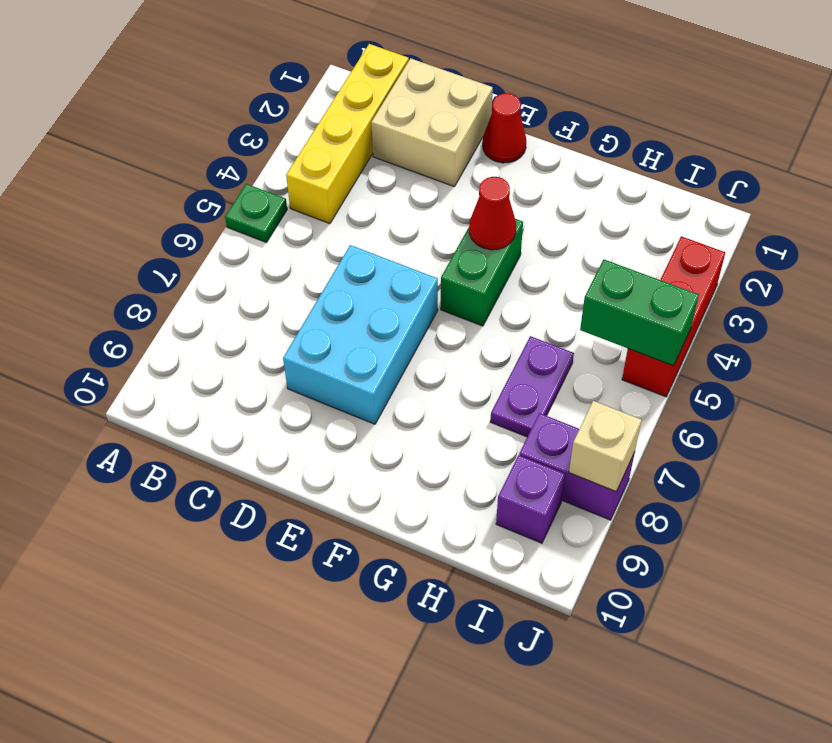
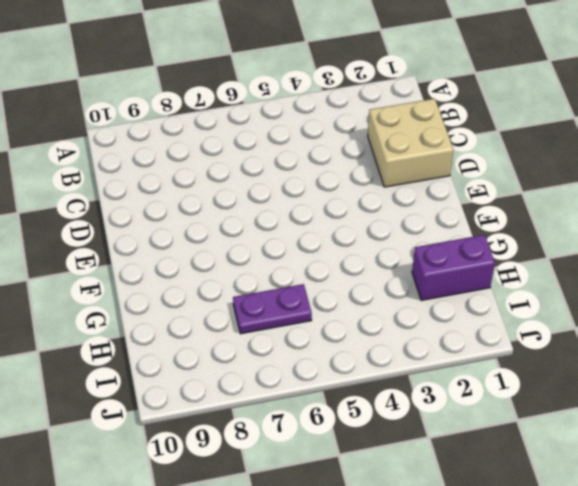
purple brick H1:H2 level 1 -> purple brick I8:J8 level 1
none -> green plate A5 level 1
none -> yellow brick B1:B4 level 1
none -> cyan brick D6:E8 level 1

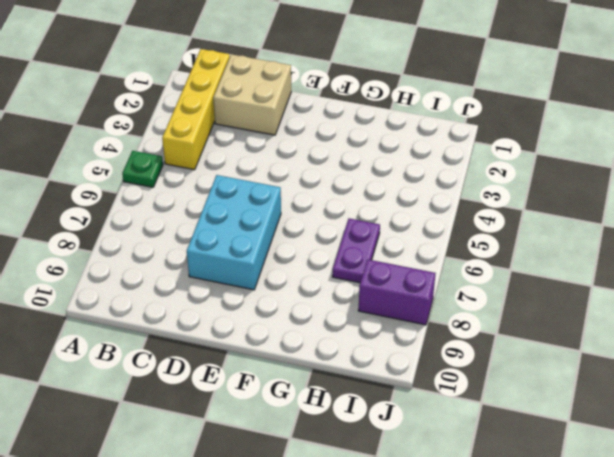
none -> red cone E1 level 1
none -> green brick F4:F5 level 1
none -> purple brick I9 level 1

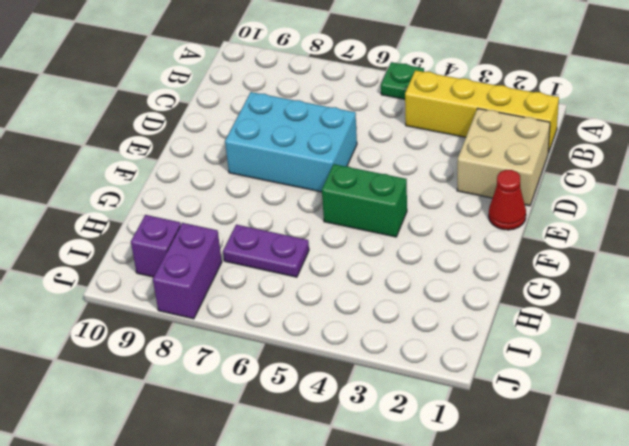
none -> red brick J3:J5 level 1
none -> red cone F4 level 2
none -> green brick I5:J5 level 2

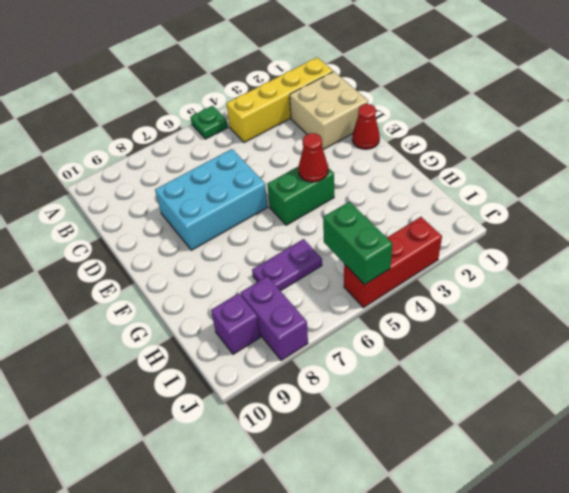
none -> tan brick J8 level 2

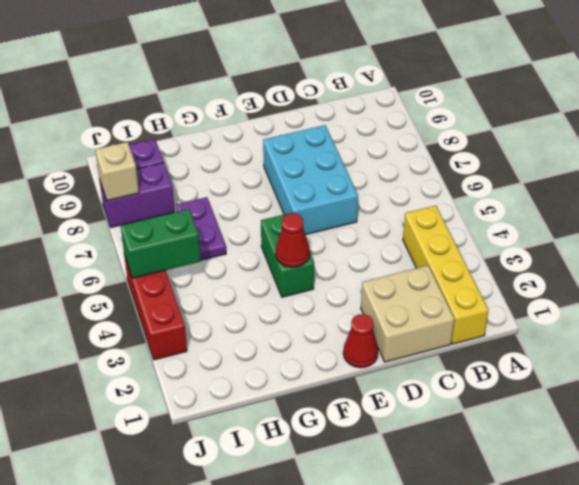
none -> green plate A5 level 1

